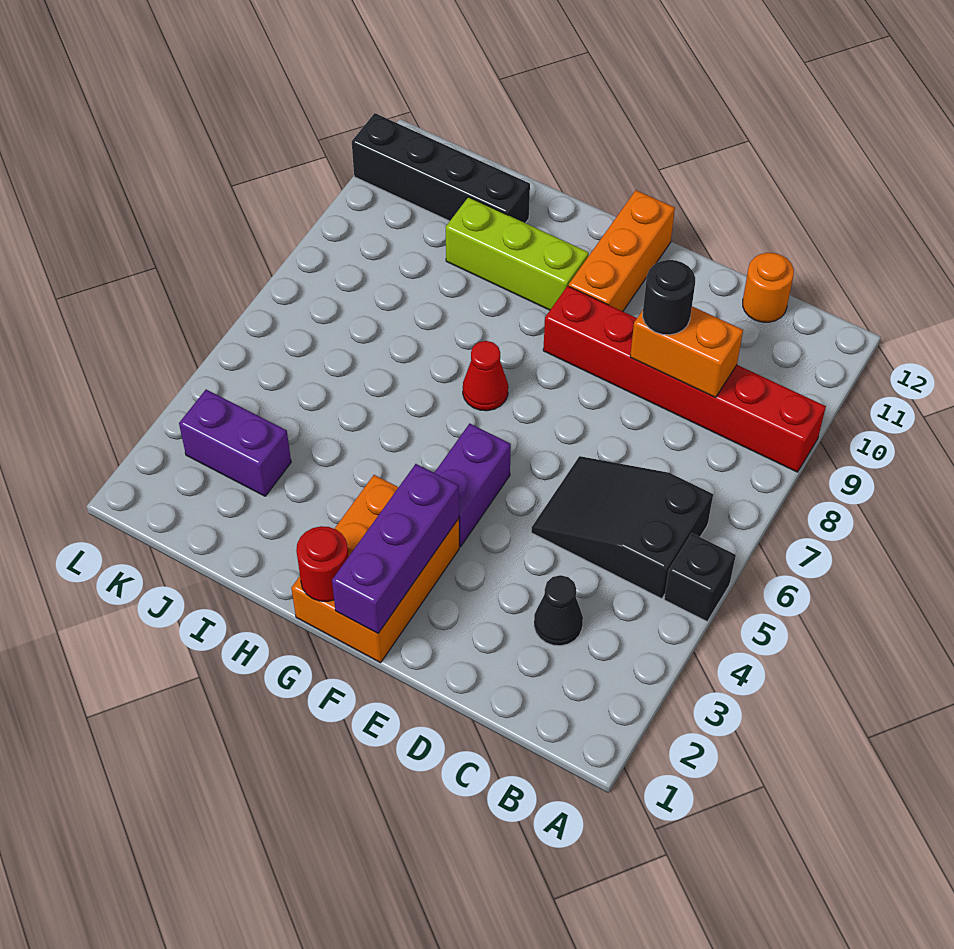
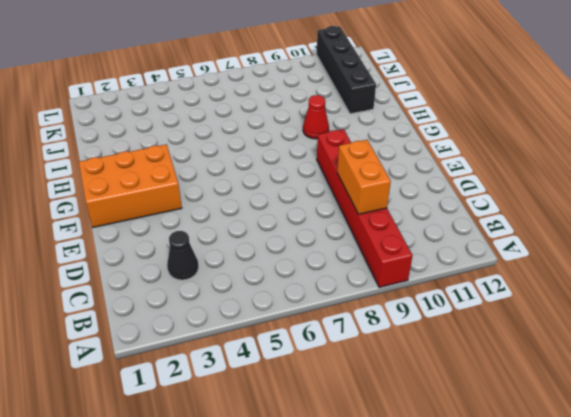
red cone H9 level 1 -> red cone G7 level 1
none -> black brick A5 level 1
none -> black slope B5:D6 level 1 top B
none -> orange round brick C12 level 1

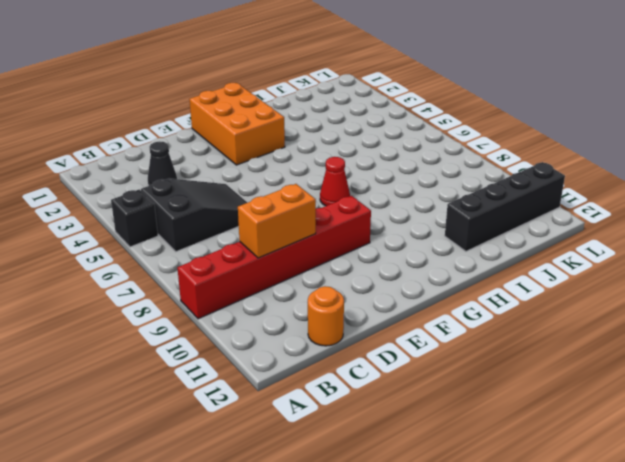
none -> purple brick F4:F5 level 1
none -> orange brick F10:F12 level 1
none -> lime brick G10:I10 level 1

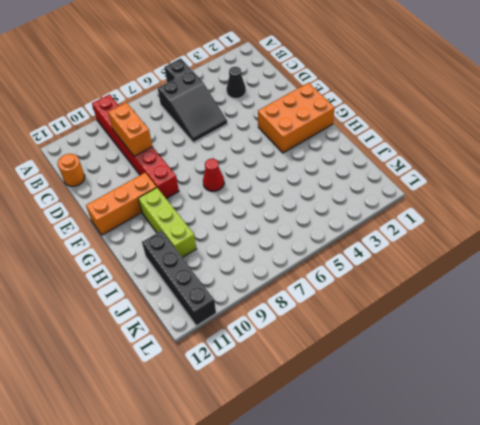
none -> purple brick F4:F5 level 1
none -> purple brick J3:K3 level 1
none -> purple brick F1:F3 level 2

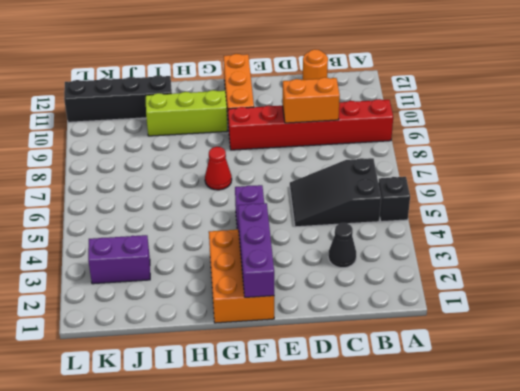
none -> red round brick G1 level 2
none -> black round brick D9 level 3

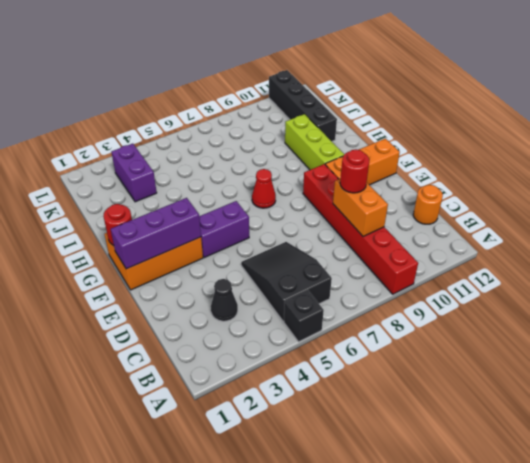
red round brick D9 level 3 -> black round brick D9 level 3

